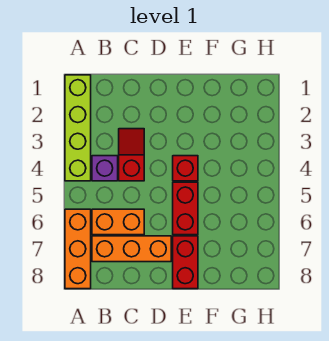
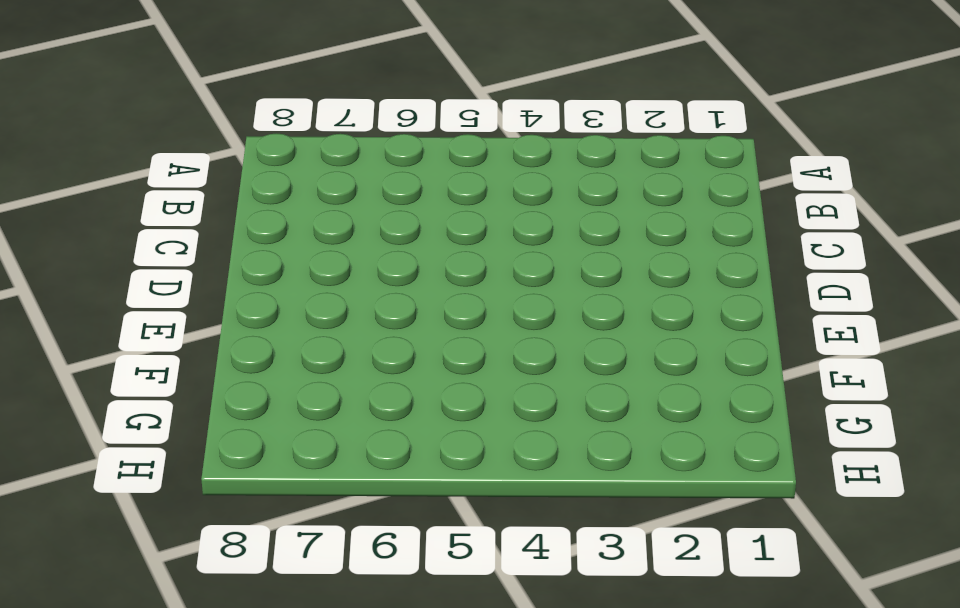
none -> lime brick A1:A4 level 1
none -> orange brick A6:A8 level 1

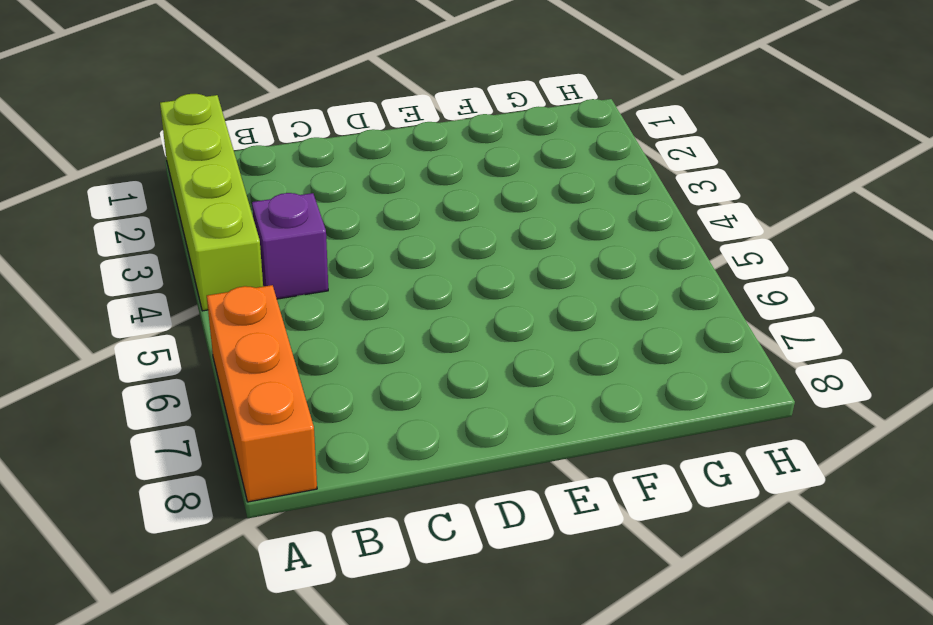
none -> orange brick B6:C6 level 1
none -> orange brick B7:D7 level 1

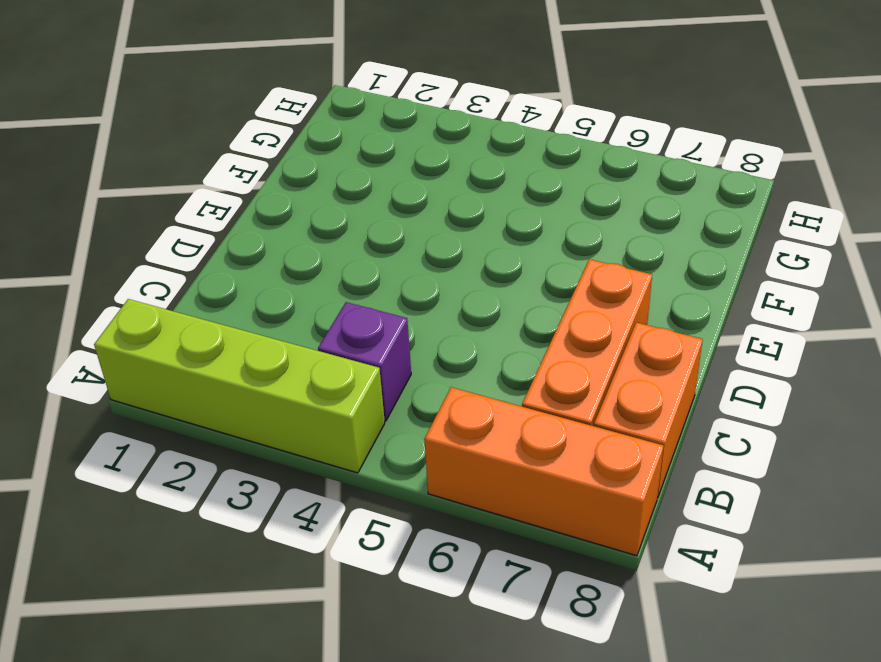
orange brick B8:C8 level 1 -> orange brick B6:C6 level 1
none -> red slope C3:C4 level 1 top 4
none -> red brick E4 level 1

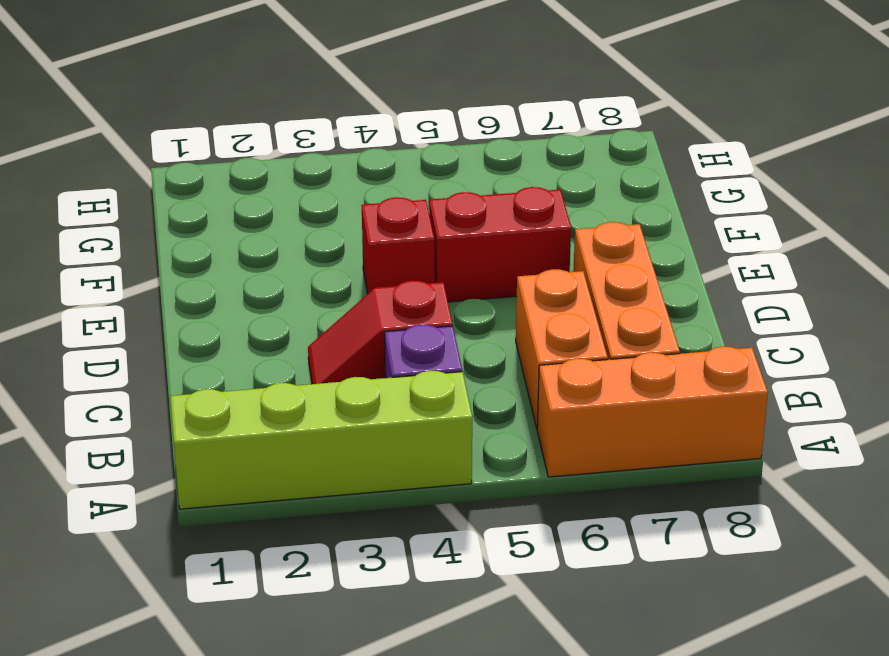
none -> red brick E7:E8 level 1

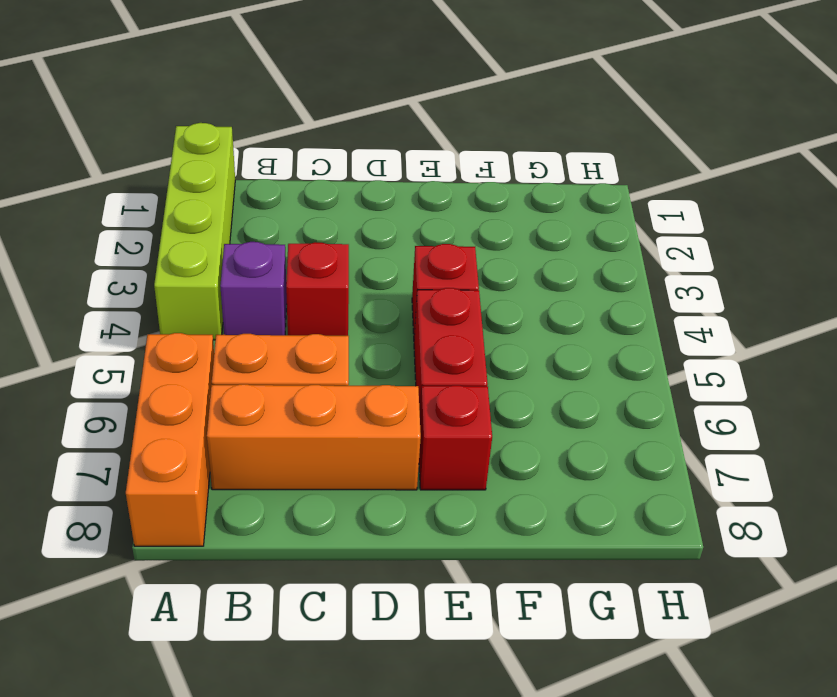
red brick E7 level 1 -> red brick E7:E8 level 1

